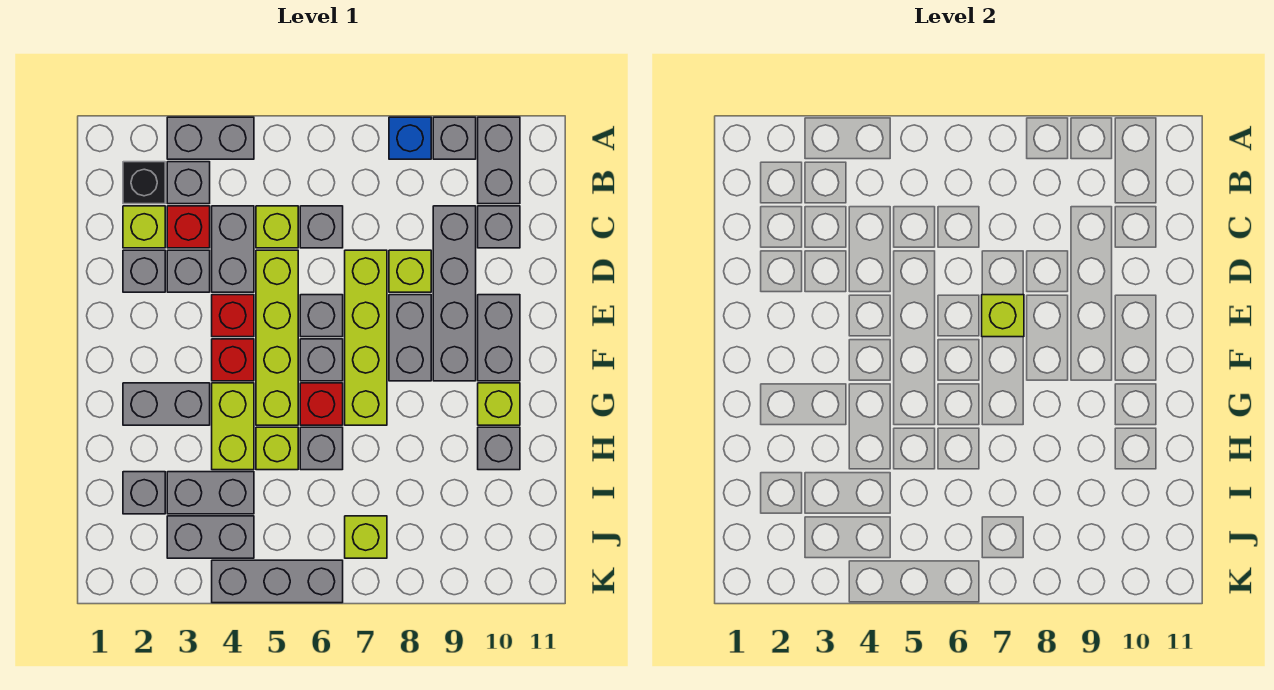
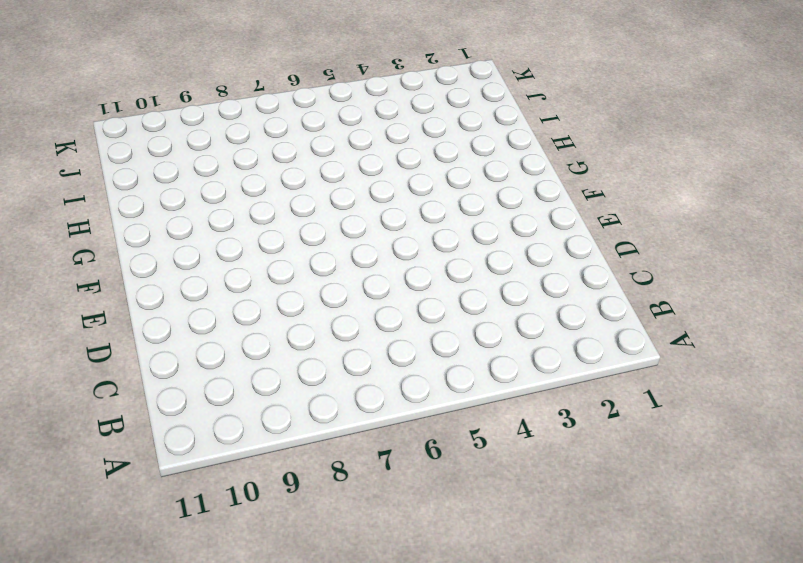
none -> grey brick A3:A4 level 1
none -> blue brick A8 level 1
none -> grey brick A9 level 1
none -> grey brick A10:B10 level 1

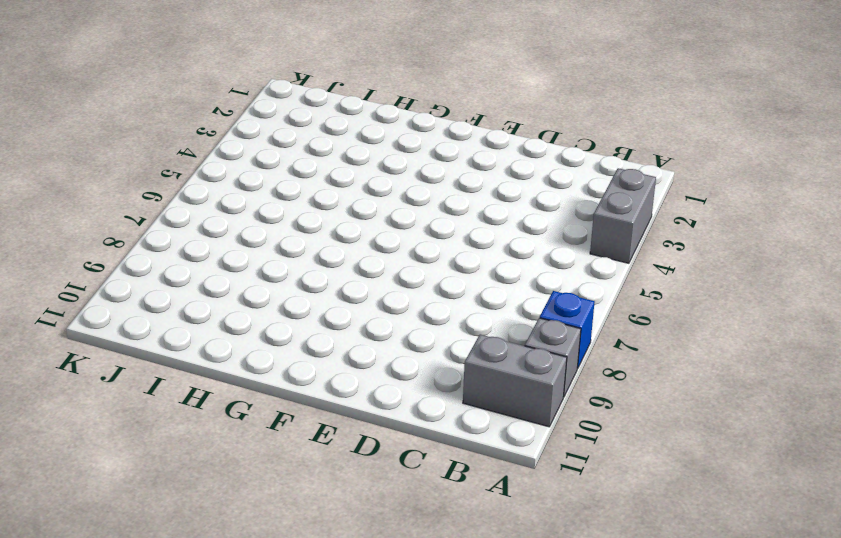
none -> black brick B2 level 1
none -> grey brick B3 level 1
none -> lime brick C2 level 1
none -> red brick C3 level 1

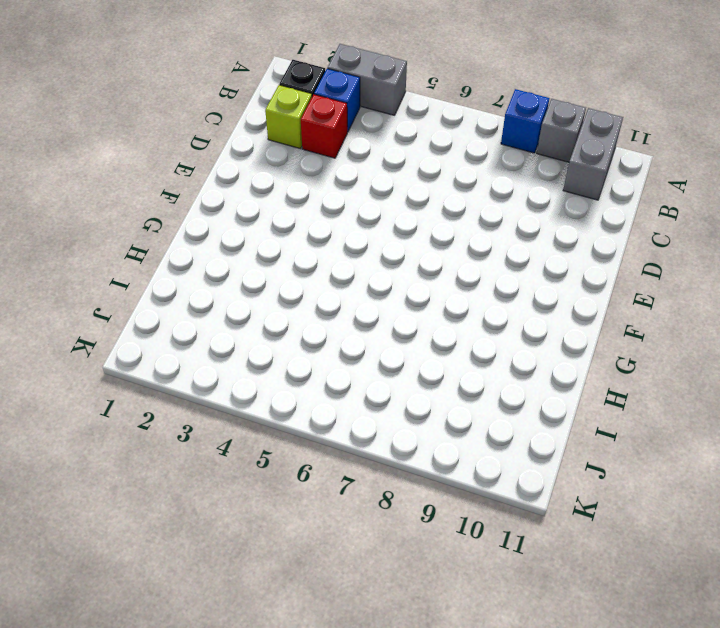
blue brick B3 level 1 -> grey brick B3 level 1
none -> grey brick C4:D4 level 1
none -> lime brick C5 level 1
none -> grey brick C6 level 1
none -> grey brick C9:F9 level 1

